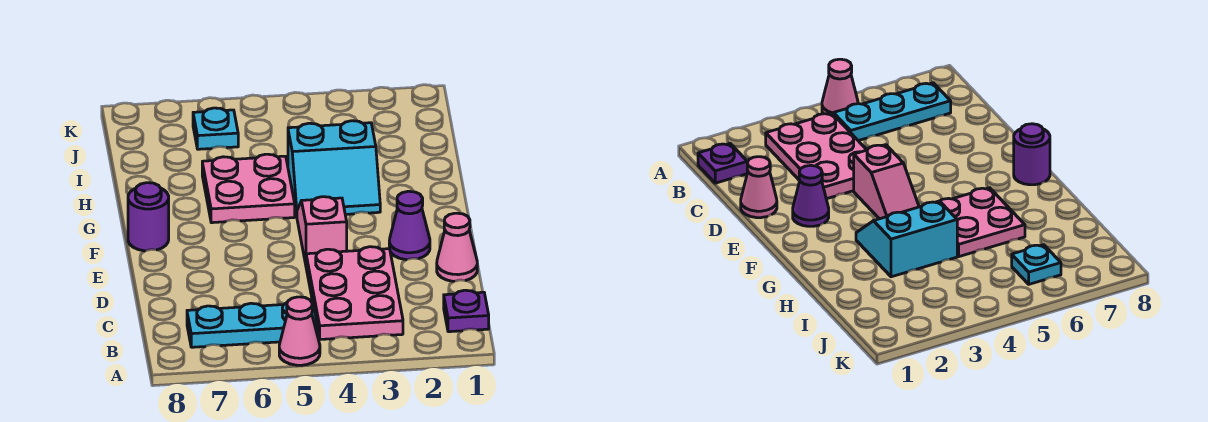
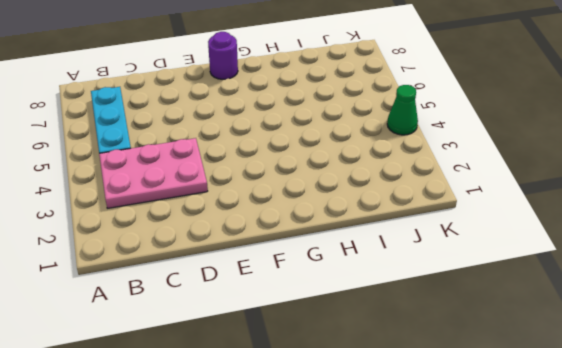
green cone K4 level 1 -> none
none -> pink cone A5 level 1
none -> purple plate B1 level 1

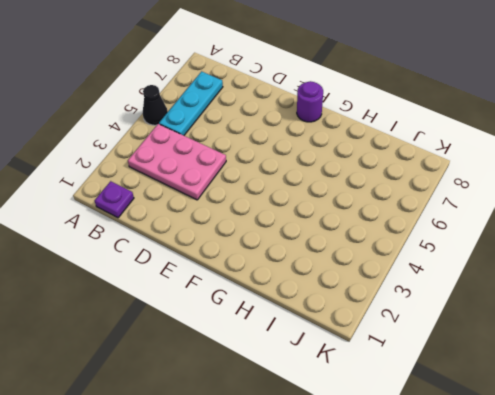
black cone A5 level 1 -> pink cone A5 level 1
none -> pink cone D1 level 1
none -> purple cone E2 level 1

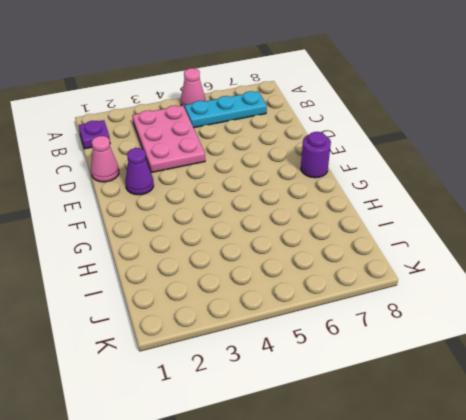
none -> pink slope E4:F4 level 1 top E
none -> cyan slope G3:H4 level 1 top H

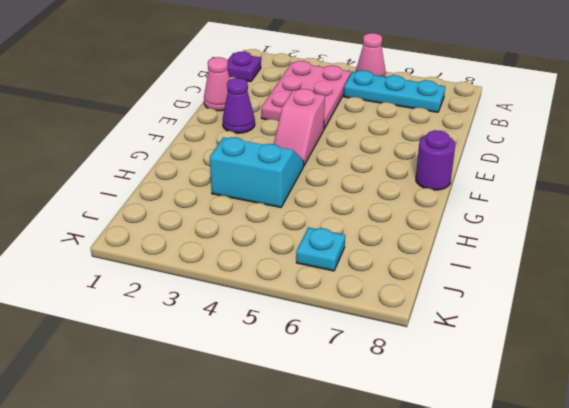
none -> pink plate G5:H6 level 1

